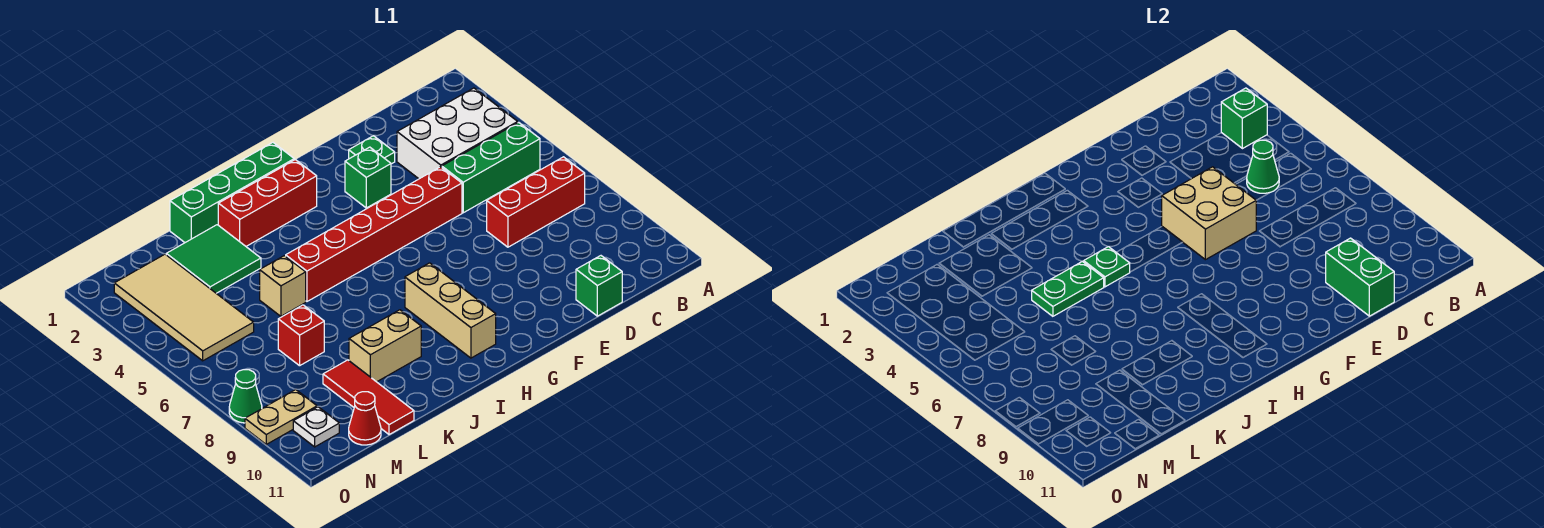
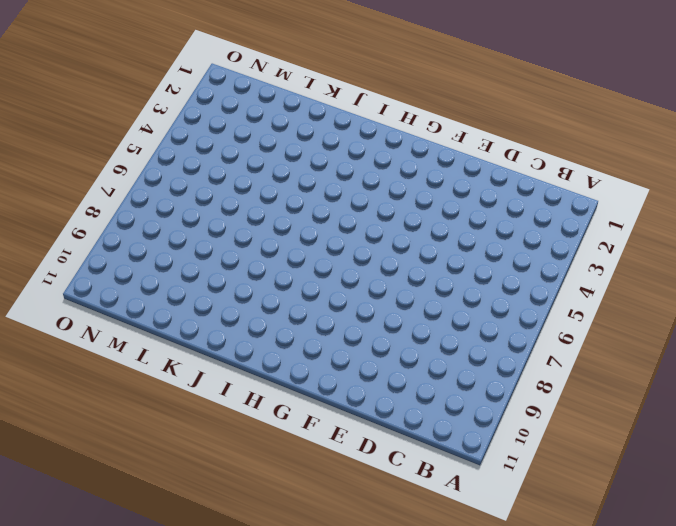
none -> white brick B3:D4 level 1
none -> green brick B5:D5 level 1
none -> red brick B7:D7 level 1

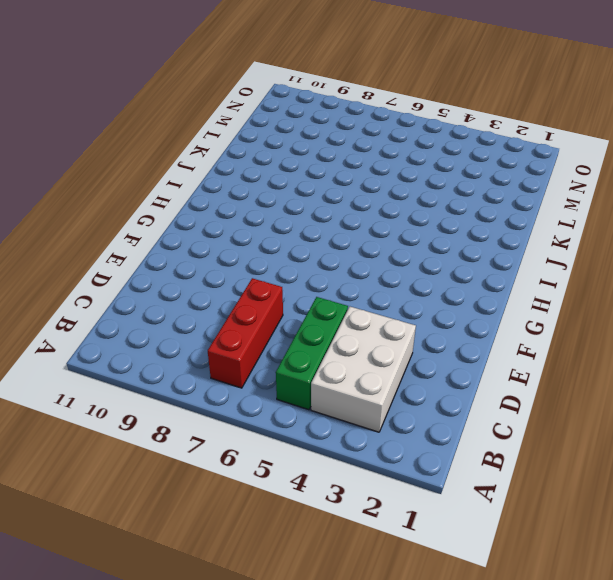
none -> green brick D11 level 1
none -> green plate E2 level 1
none -> red brick E5:J5 level 1

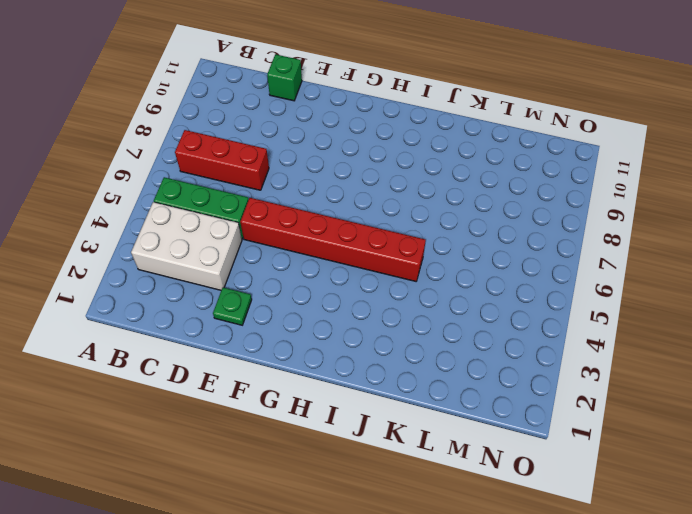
none -> green brick F3 level 1
none -> green brick H1:K1 level 1
none -> red brick H2:J2 level 1

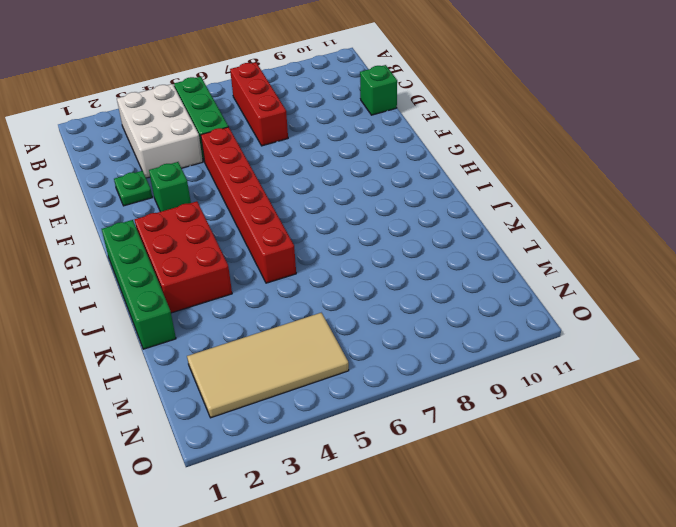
red brick H2:J3 level 1 -> red brick H2:J2 level 1
none -> tan brick H8:H10 level 1
none -> tan brick J9:K9 level 1
none -> green tile K2:L3 level 1

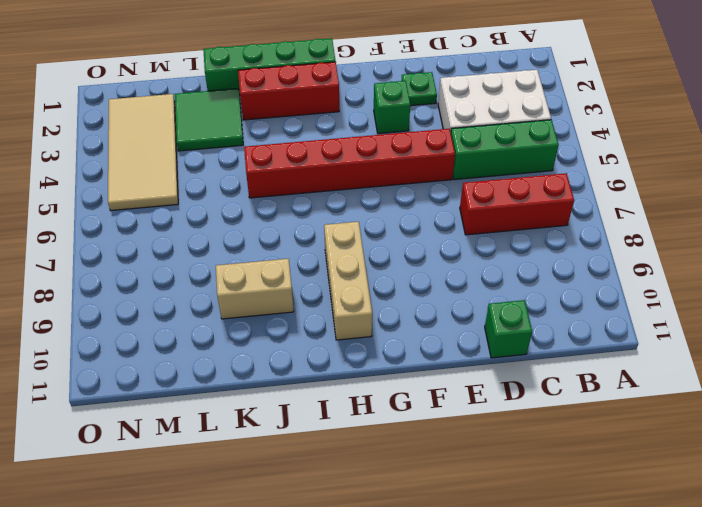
none -> tan brick K5 level 1
none -> red brick L7 level 1
none -> red tile L9:L11 level 1

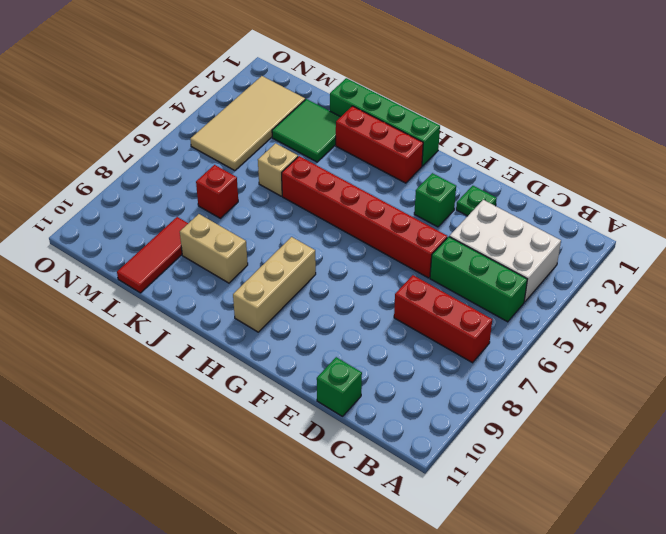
none -> red cone M11 level 1
none -> tan plate N9:O9 level 1
none -> white plate N10 level 1

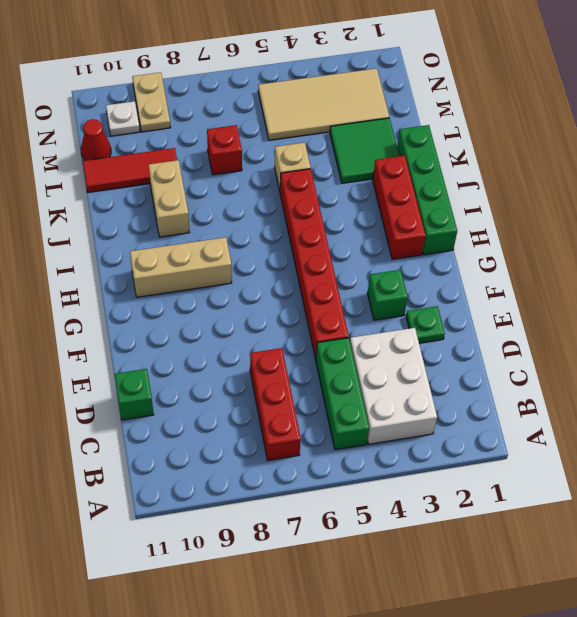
none -> green cone O8 level 1
none -> green brick B3 level 2
none -> green cone C5 level 2

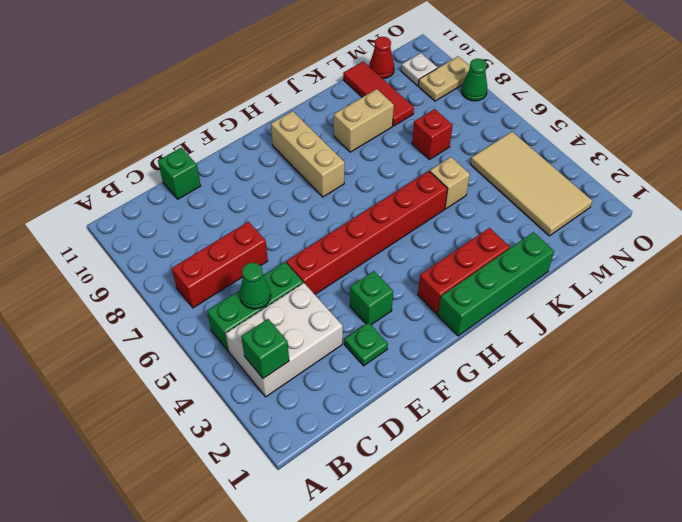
none -> green tile K2:L3 level 1
none -> green brick D10:D11 level 2
none -> tan brick E5:F6 level 2

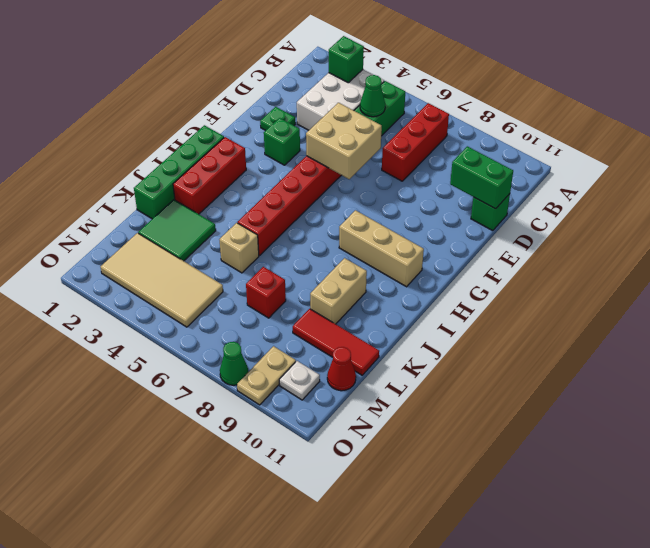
none -> green plate I5 level 2
none -> green plate J5:K5 level 2

